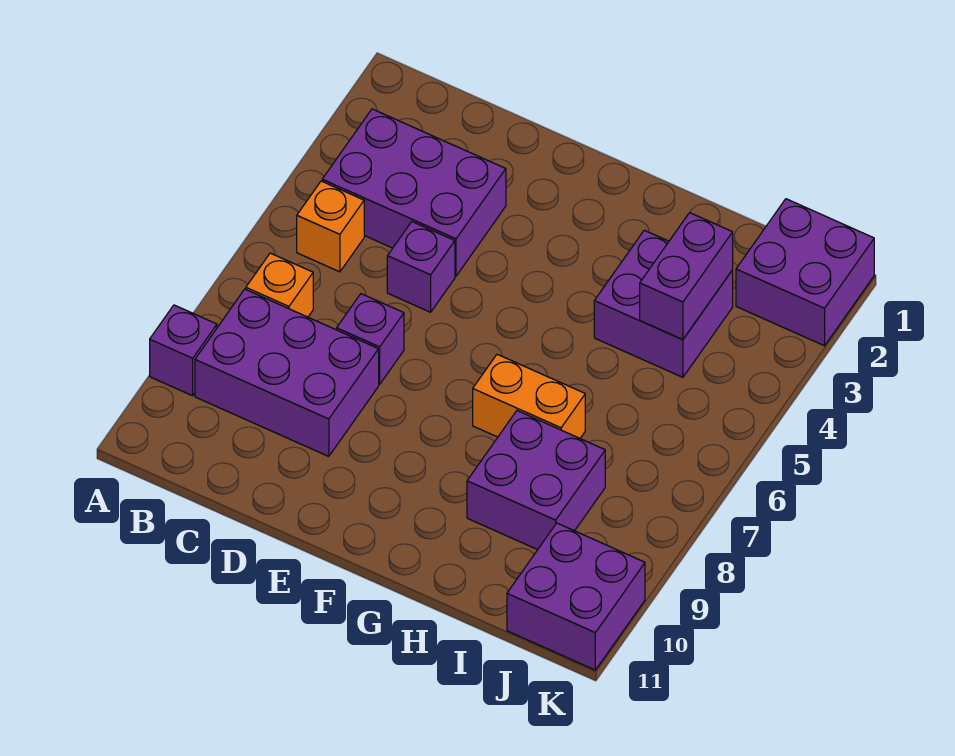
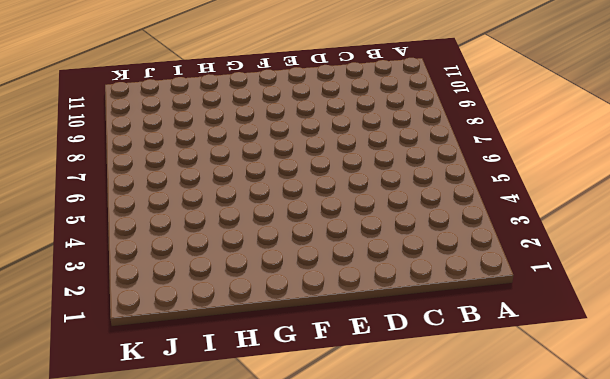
none -> purple brick A9 level 1
none -> purple brick B3:D4 level 1
none -> orange brick B5 level 1

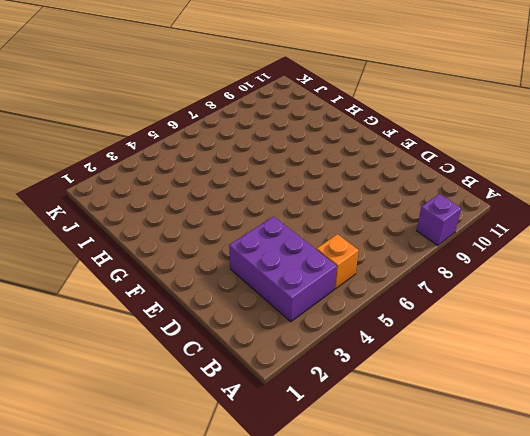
none -> orange brick B7 level 1
none -> purple brick B8:D9 level 1
none -> purple brick D5 level 1

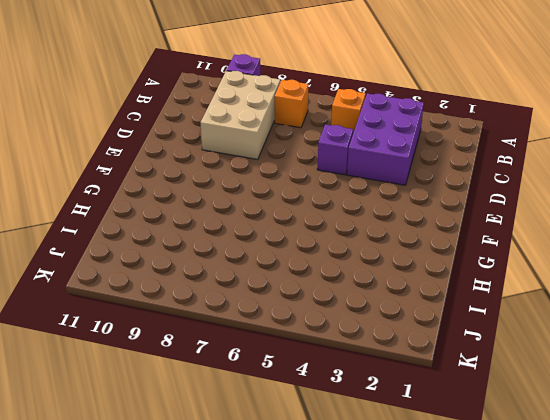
tan brick B8:D9 level 1 -> purple brick B8:D9 level 1
none -> purple brick D7 level 1
none -> orange brick G7:H7 level 1
none -> purple brick H3:I4 level 1

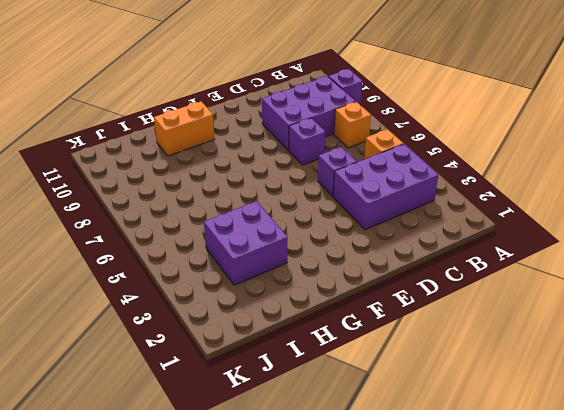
orange brick G10:H10 level 1 -> orange brick G7:H7 level 1
none -> purple brick H8:I9 level 1
none -> purple brick J1:K2 level 1
none -> purple brick J10:K11 level 1

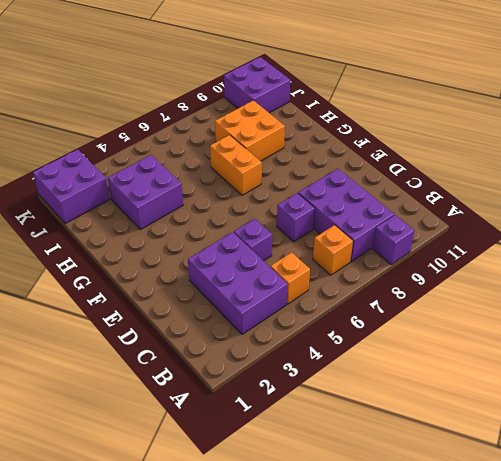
orange brick H8:I9 level 1 -> purple brick H8:I9 level 1
none -> purple brick I3:I4 level 2

